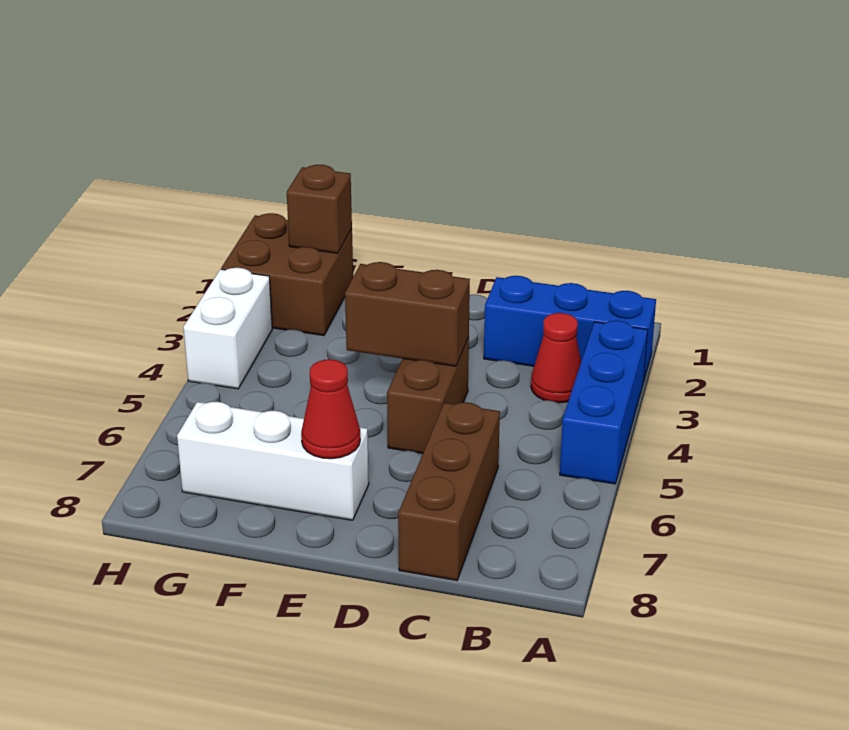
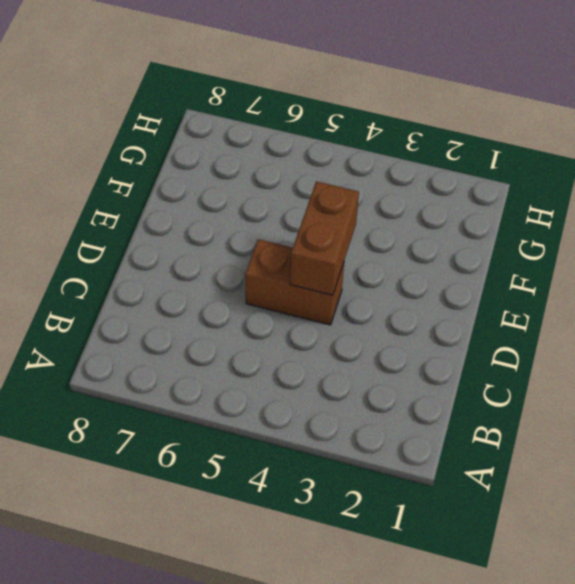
none -> blue brick A2:C2 level 1
none -> blue brick A3:A5 level 1

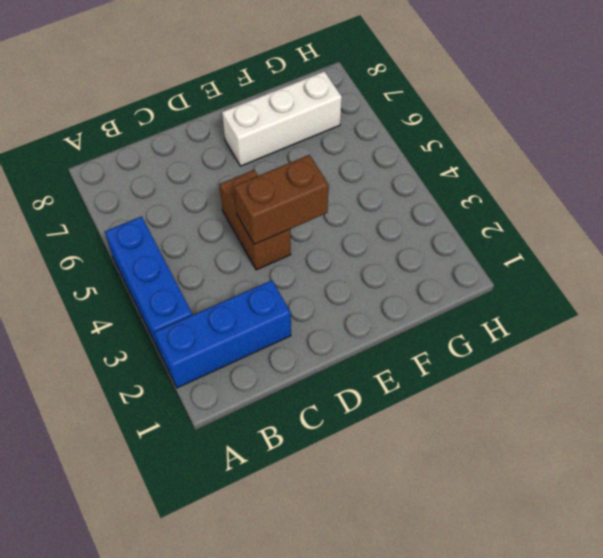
none -> red cone B3 level 1
none -> brown brick C6:C8 level 1

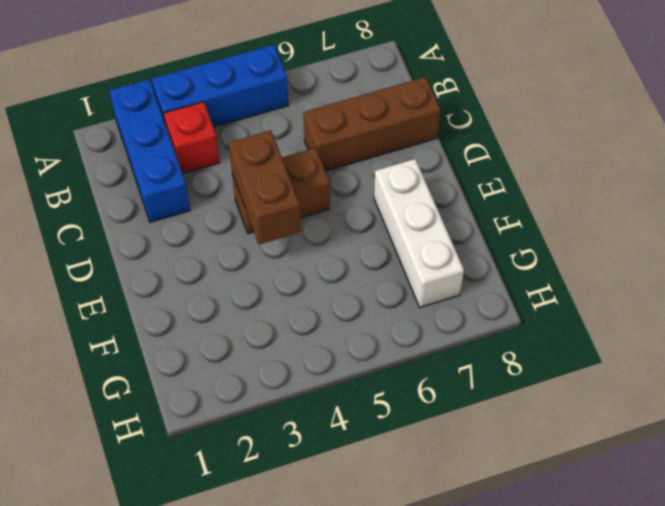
red brick B3 level 1 -> red cone B3 level 1
none -> brown brick G1:H2 level 1
none -> white brick H3:H4 level 1

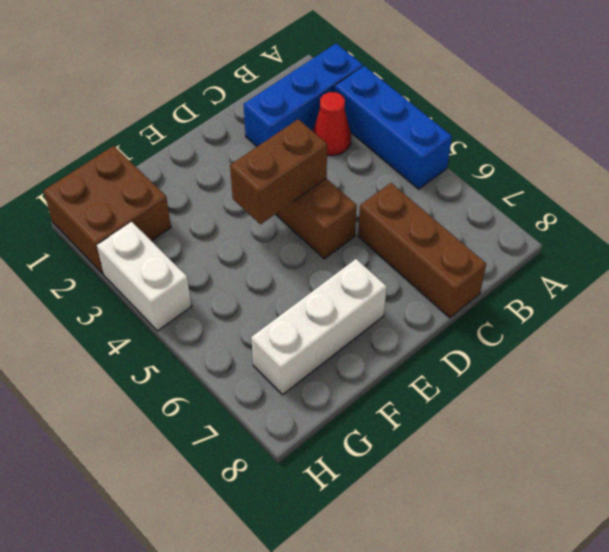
none -> red cone E7 level 2
none -> brown brick G1 level 2

